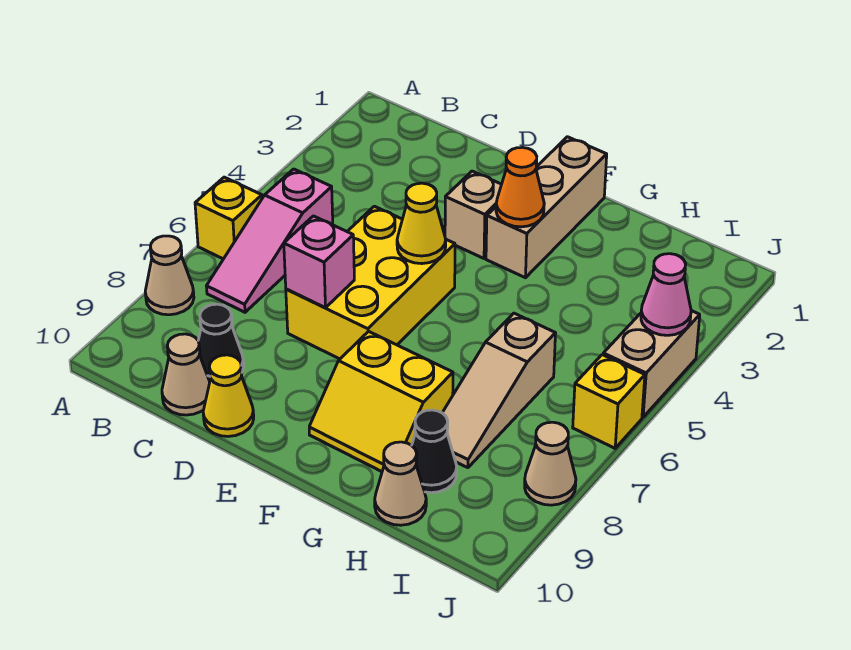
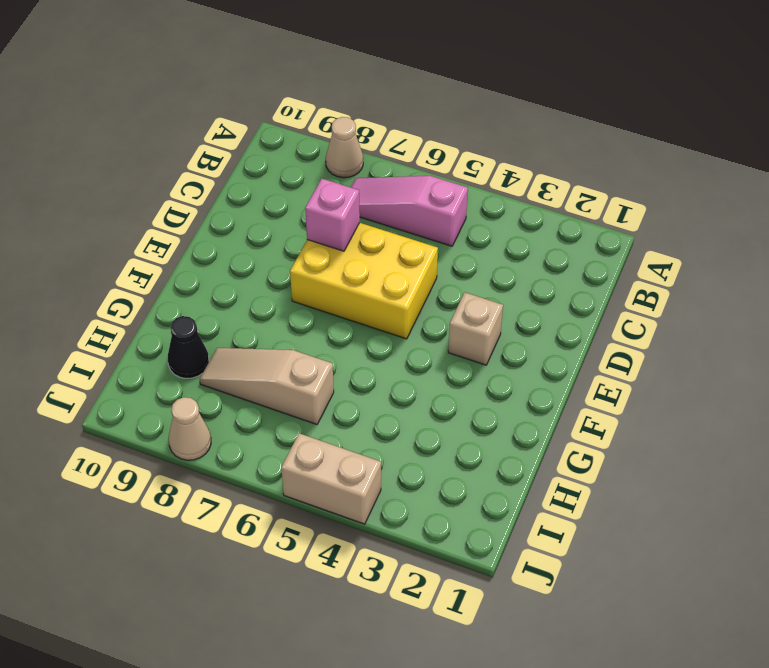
none -> yellow brick A6 level 1
none -> black cone C9 level 1
none -> tan cone C10 level 1

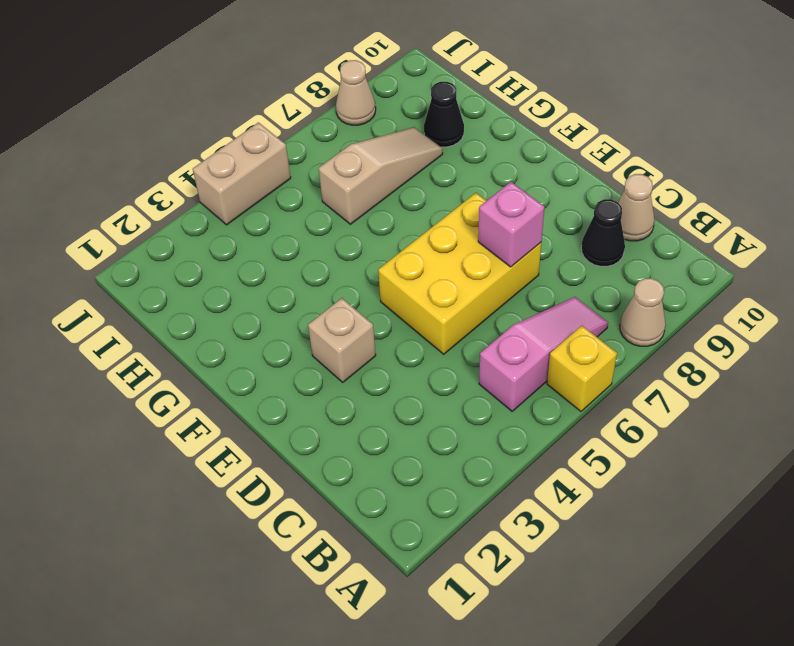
none -> yellow cone D10 level 1
none -> tan brick F1:F3 level 1
none -> yellow slope F8:G9 level 1 top 8

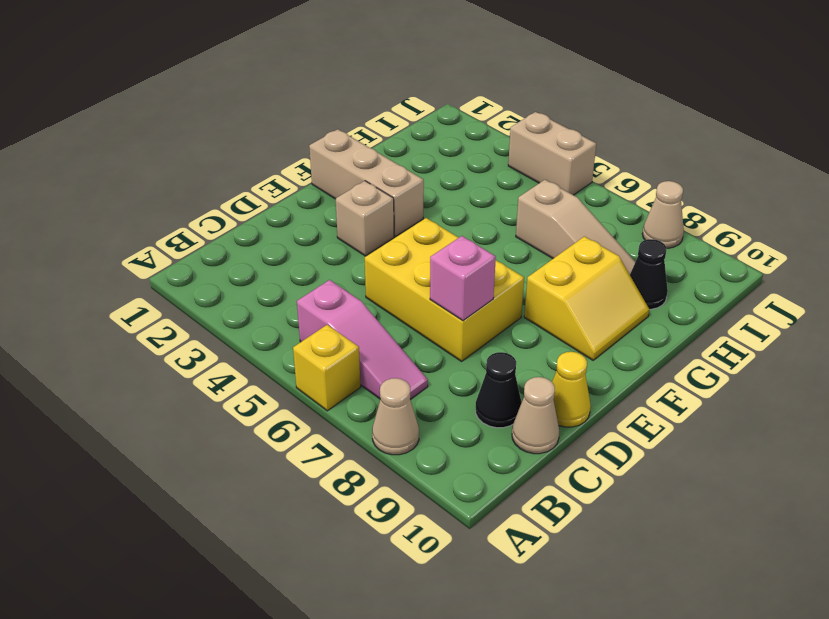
none -> tan cone H10 level 1
none -> yellow brick J6 level 1
none -> yellow cone E5 level 2

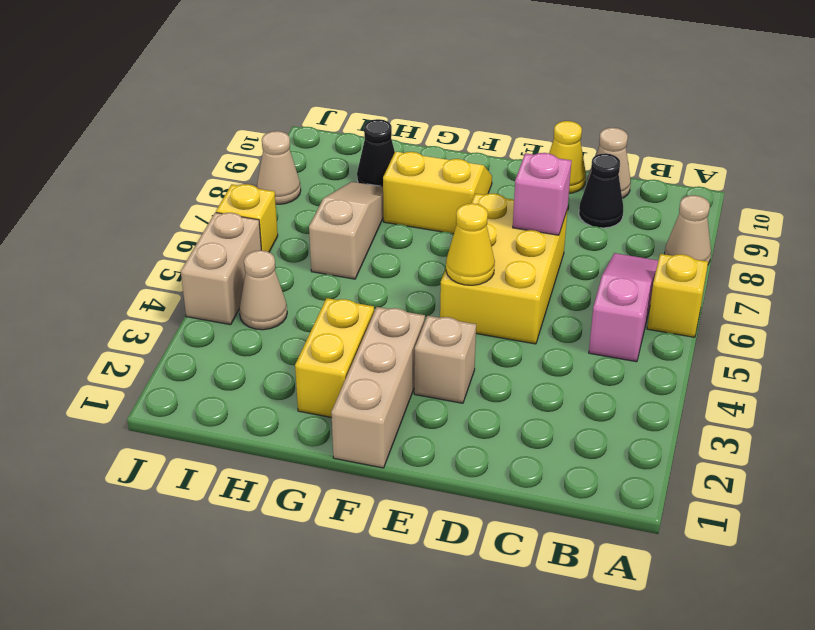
yellow brick G2:G3 level 1 -> none
tan cone I4 level 1 -> tan cone H10 level 1
none -> orange cone F3 level 2
none -> pink cone J4 level 2

